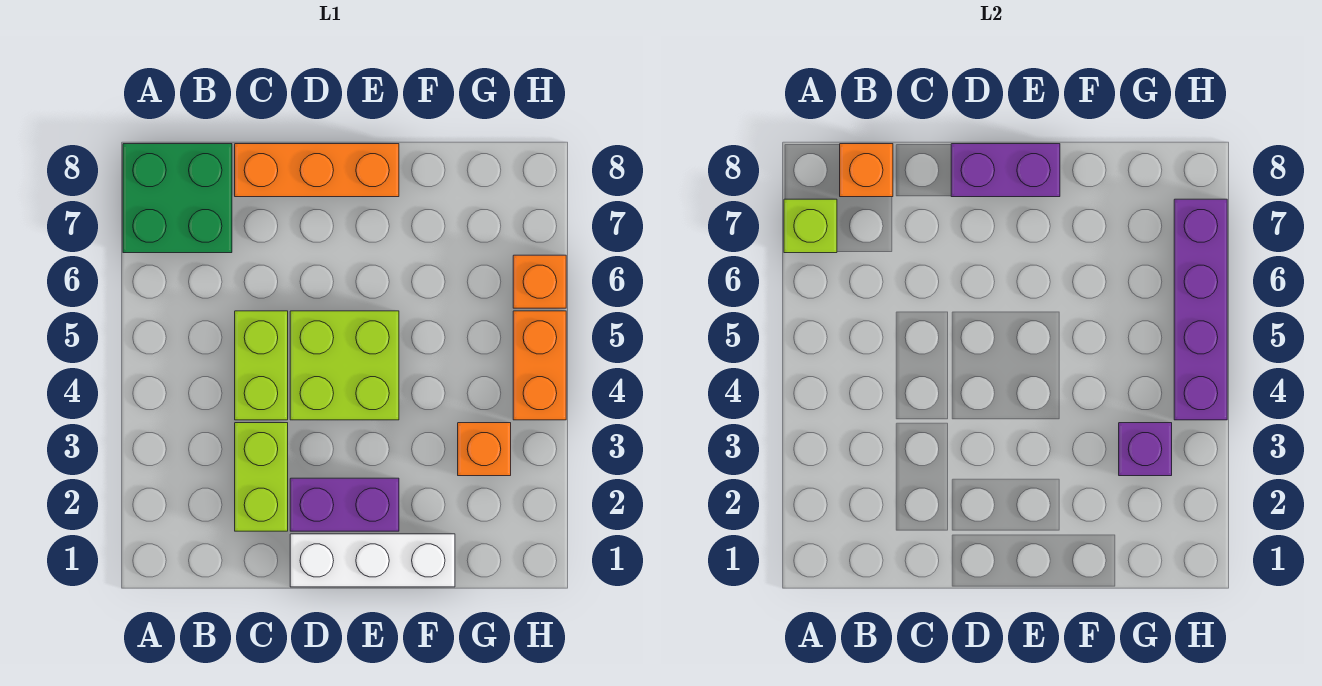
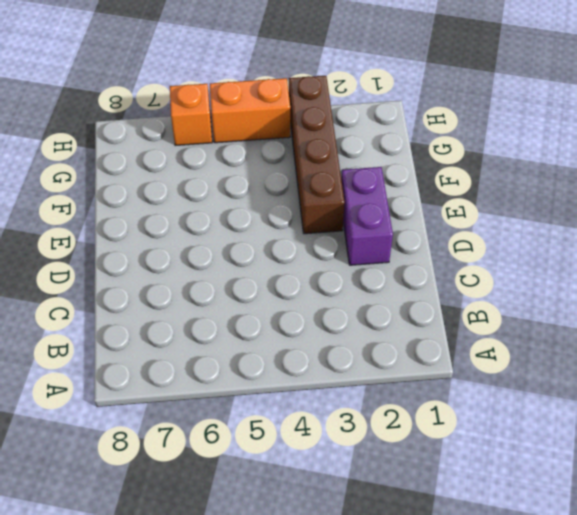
brown brick E3:H3 level 1 -> orange brick G3 level 1
none -> green brick A7:B8 level 1
none -> lime brick C2:C3 level 1
none -> lime brick C4:C5 level 1

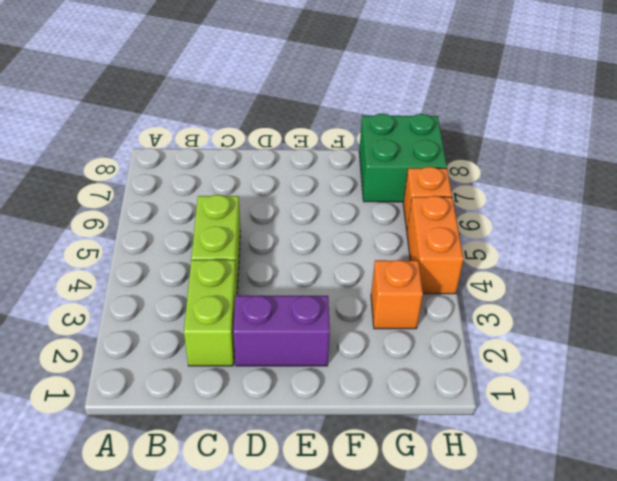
green brick G7:H8 level 1 -> green brick A7:B8 level 1
none -> orange brick C8:E8 level 1
none -> white brick D1:F1 level 1
none -> lime brick D4:E5 level 1

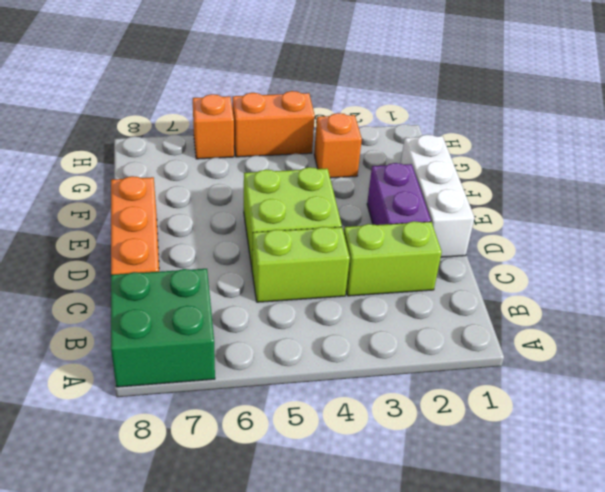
none -> lime brick A7 level 2
none -> orange brick B8 level 2
none -> purple brick D8:E8 level 2

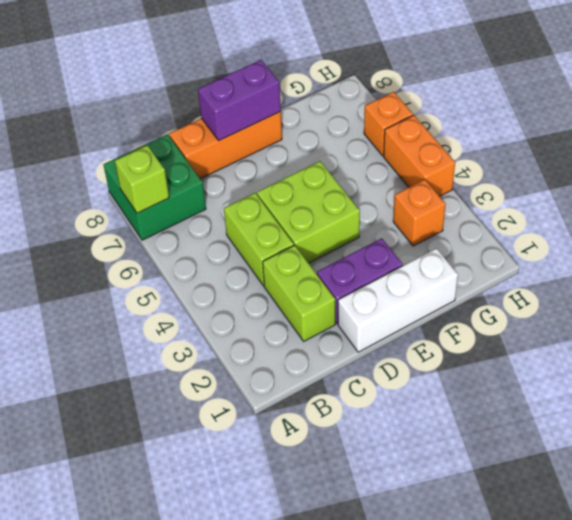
none -> orange brick B8 level 2
none -> purple brick G3 level 2
none -> purple brick H4:H7 level 2

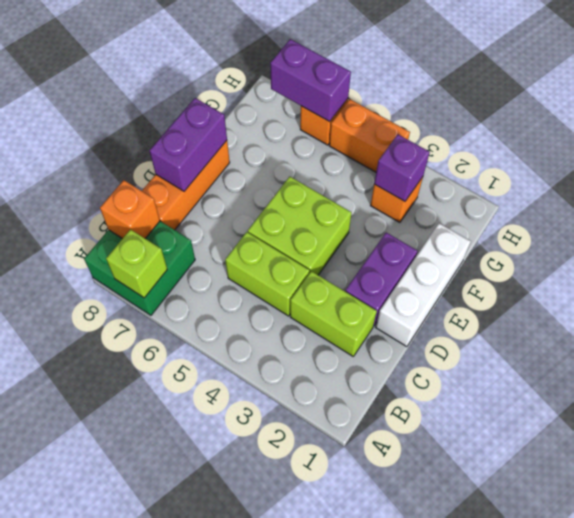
purple brick H6:H7 level 2 -> purple brick H4:H7 level 2

